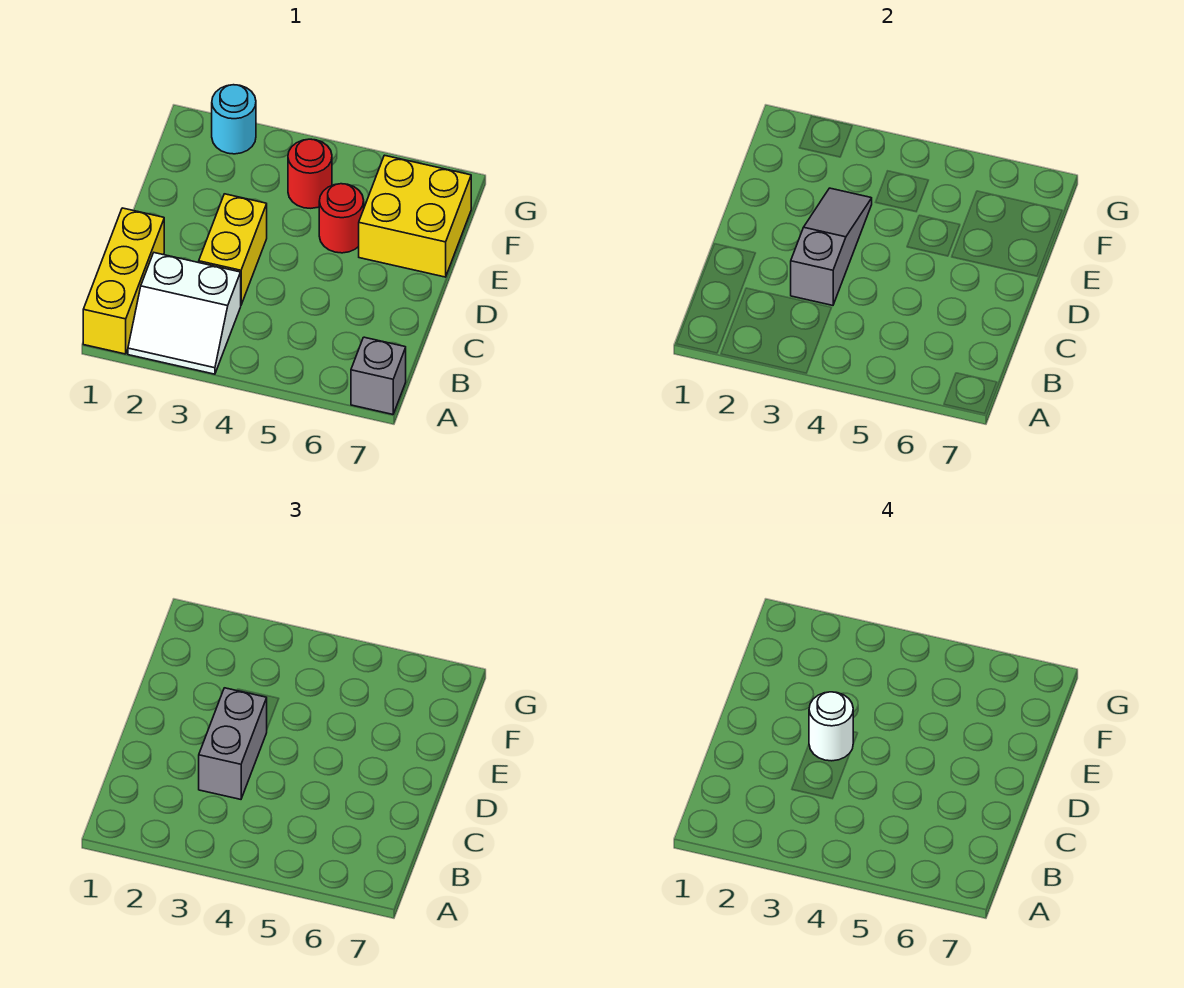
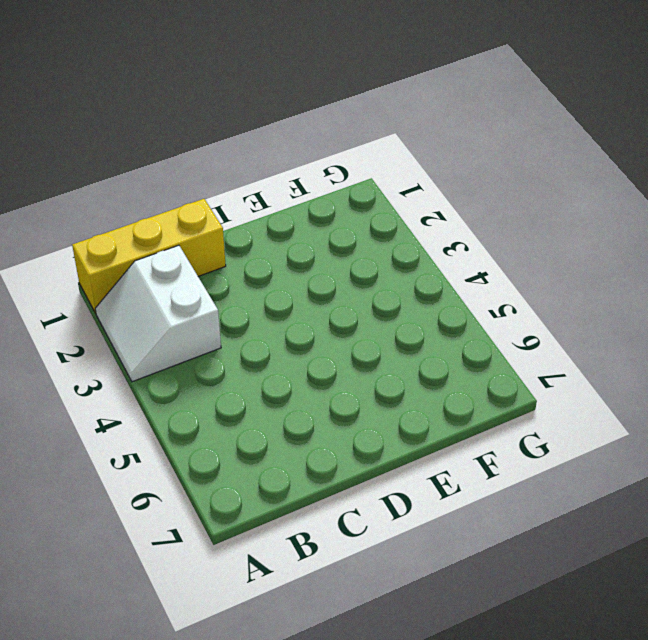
none -> grey brick A7 level 1
none -> yellow brick C3:D3 level 1

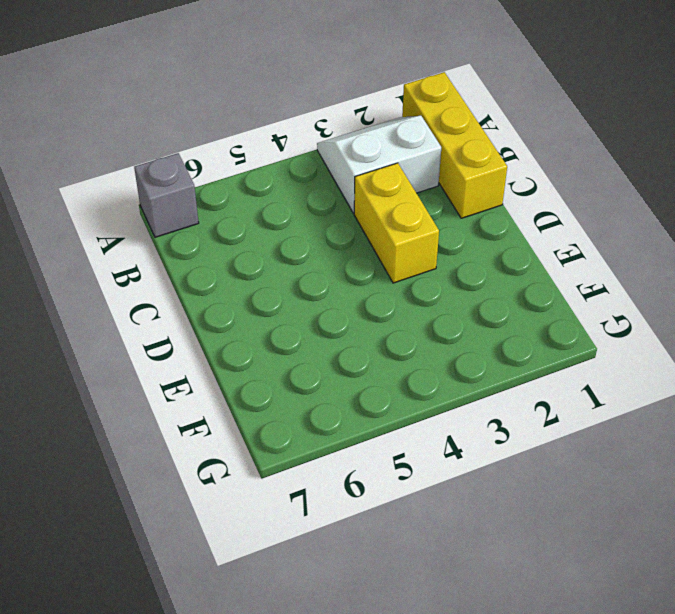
none -> red round brick E5 level 1
none -> yellow brick E6:F7 level 1

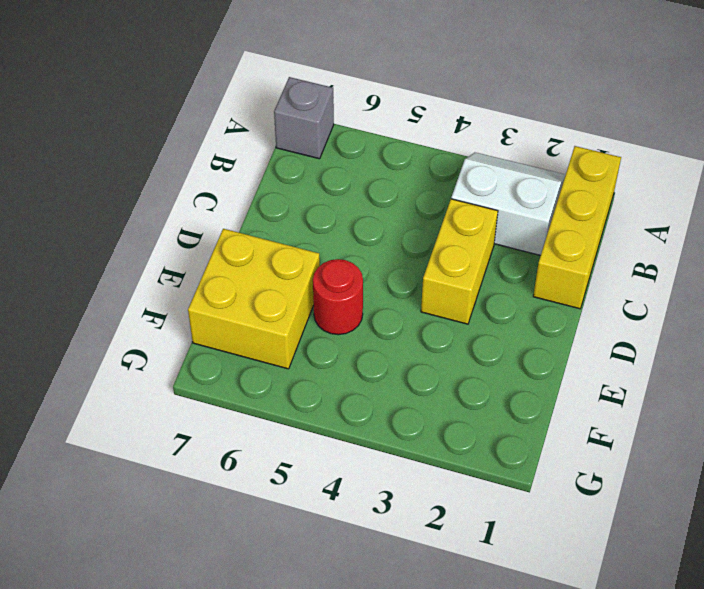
none -> red round brick F4 level 1
none -> cyan round brick G2 level 1

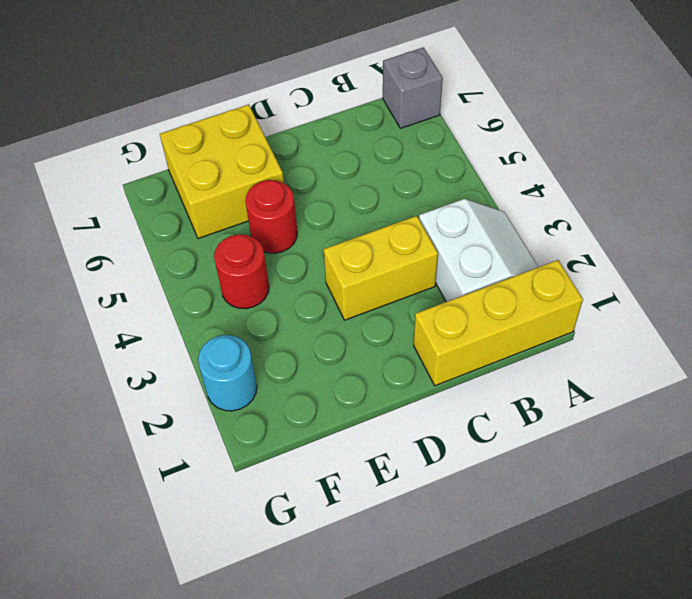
none -> grey slope C3:E3 level 2 top C
none -> grey brick C3:D3 level 3

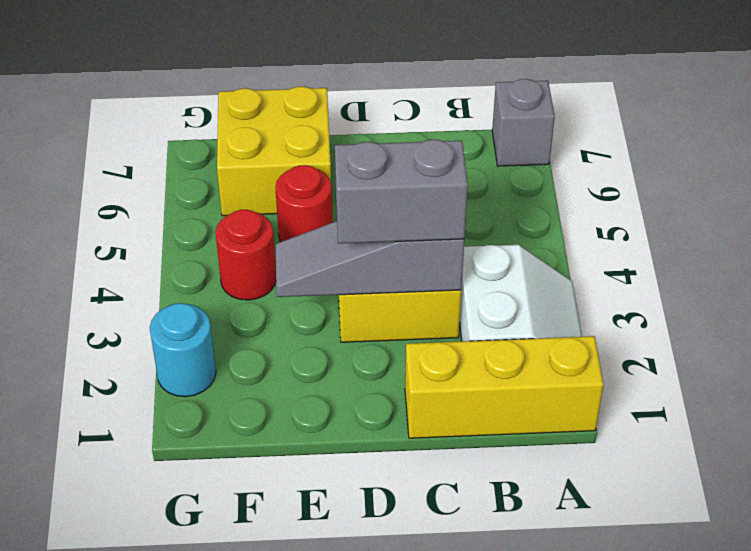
none -> white round brick D3 level 4

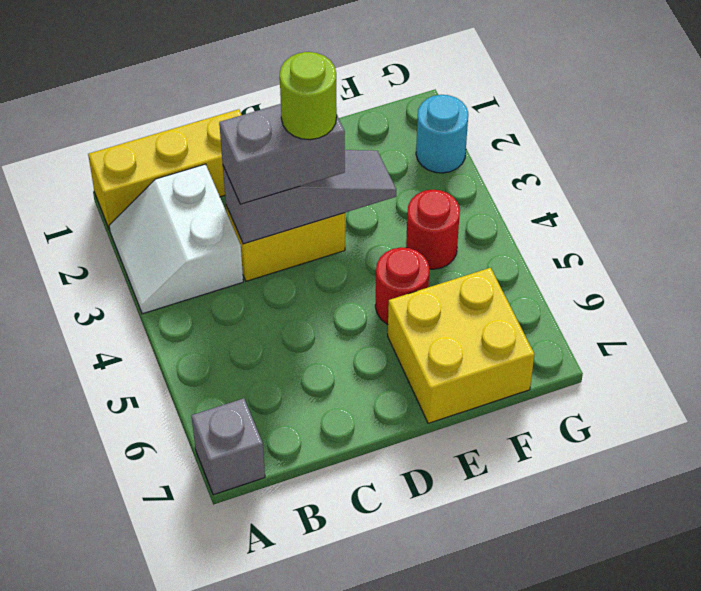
lime round brick D3 level 4 -> white round brick D3 level 4

